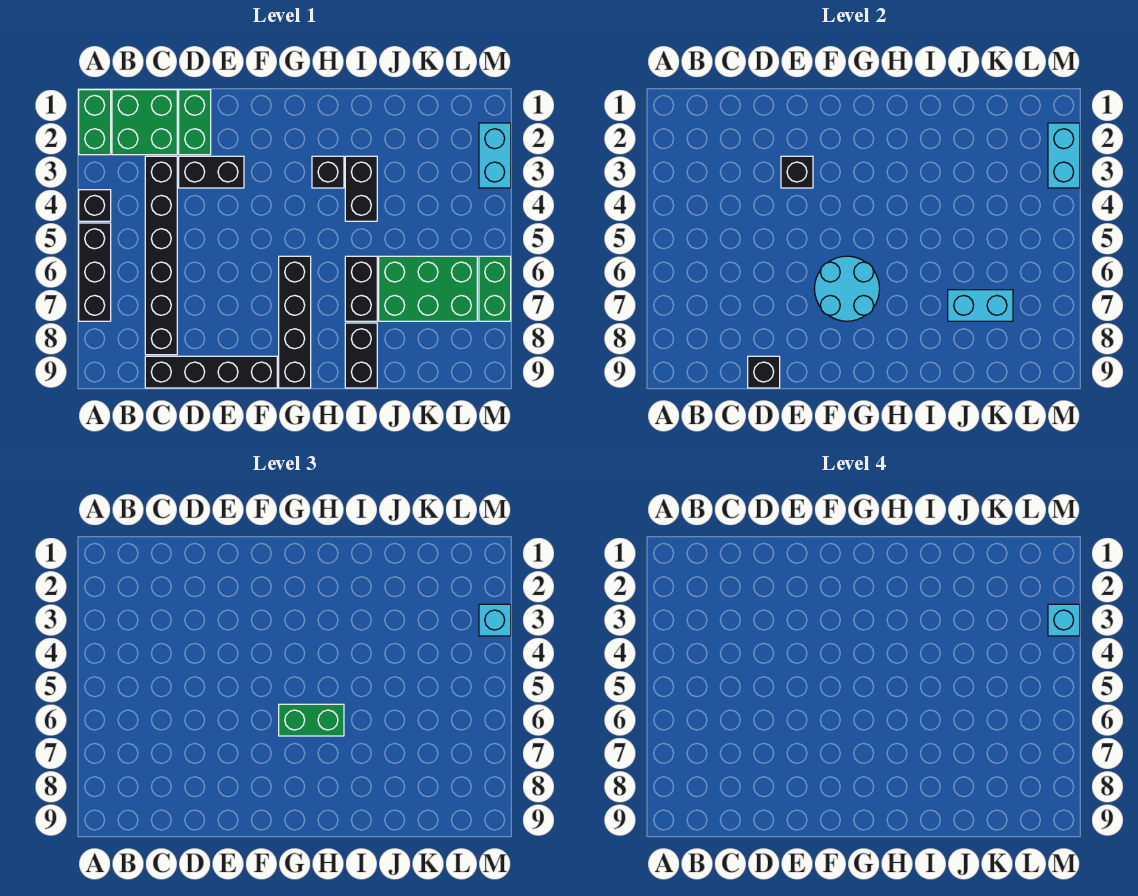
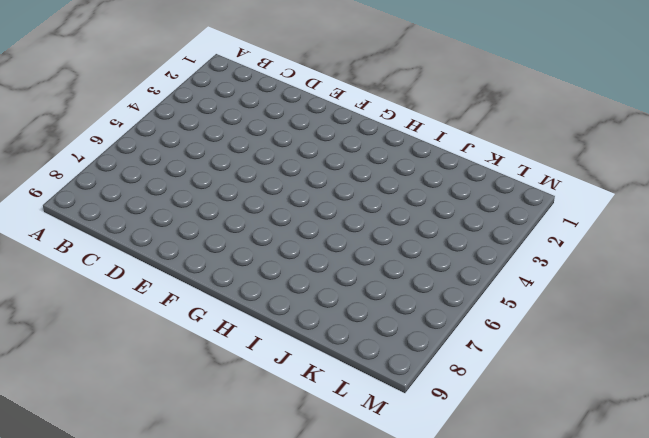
none -> green brick A1:A2 level 1
none -> black brick A4 level 1
none -> black brick A5:A7 level 1

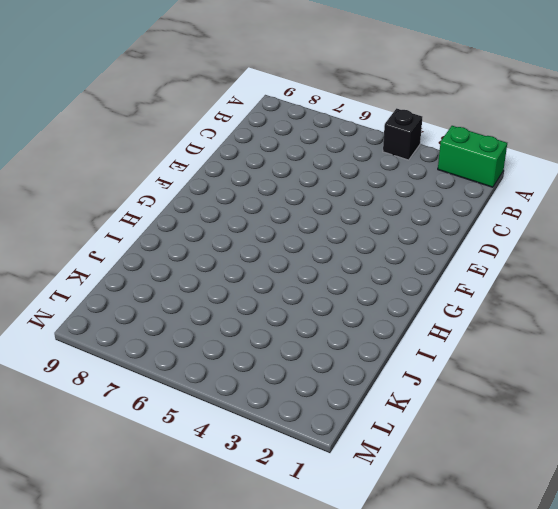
none -> black brick A5:A7 level 1
none -> green brick B1:C2 level 1
none -> black brick C3:C8 level 1

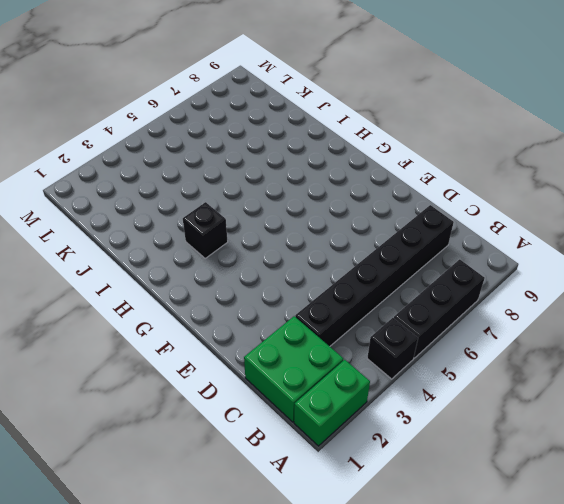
none -> black brick C9:F9 level 1
none -> green brick D1:D2 level 1
none -> black brick D3:E3 level 1

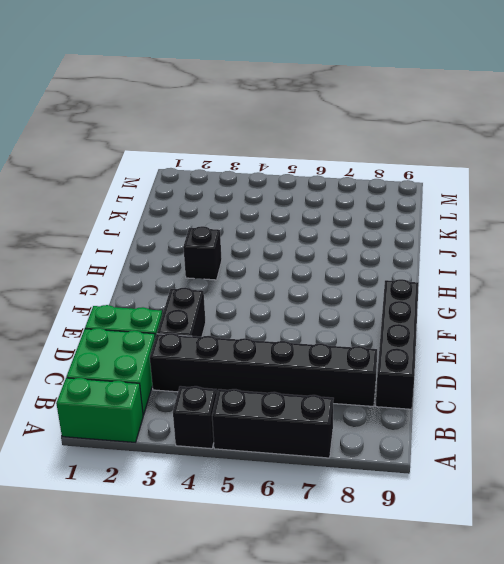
none -> black brick G6:G9 level 1
none -> black brick I3:I4 level 1
none -> black brick I6:I7 level 1

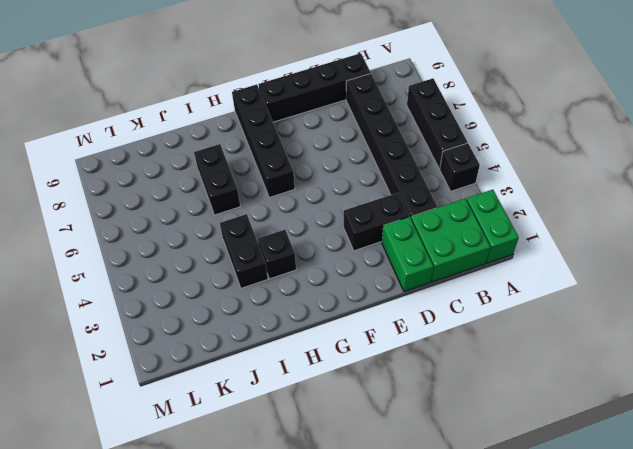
none -> black brick I8:I9 level 1
none -> green brick J6:L7 level 1
none -> cyan brick M2:M3 level 1

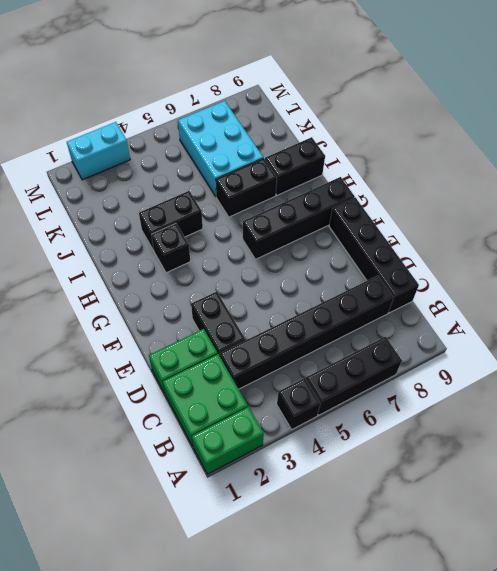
cyan brick J6:L7 level 1 -> green brick J6:L7 level 1
none -> green brick M6:M7 level 1
none -> black brick D9 level 2
none -> black brick E3 level 2

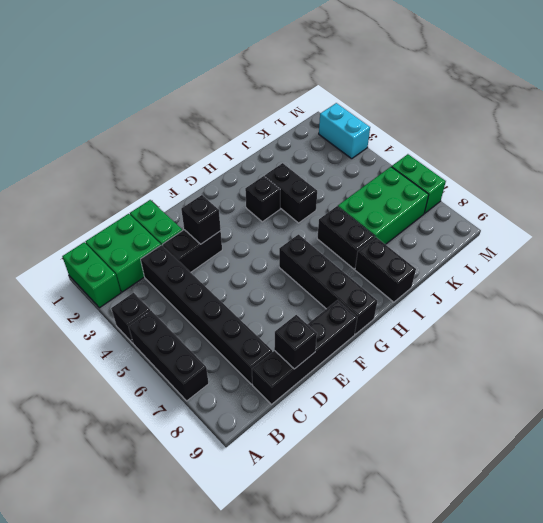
none -> cyan round brick F6:G7 level 2
none -> cyan brick J7:K7 level 2
none -> cyan brick M2:M3 level 2

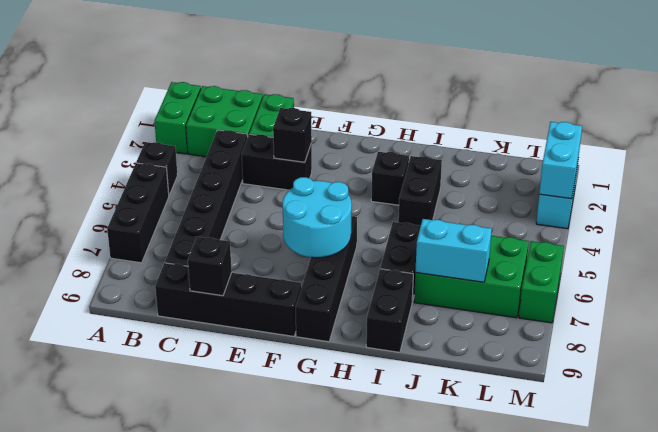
none -> green brick G6:H6 level 3
none -> cyan brick M3 level 3
none -> cyan brick M3 level 4

